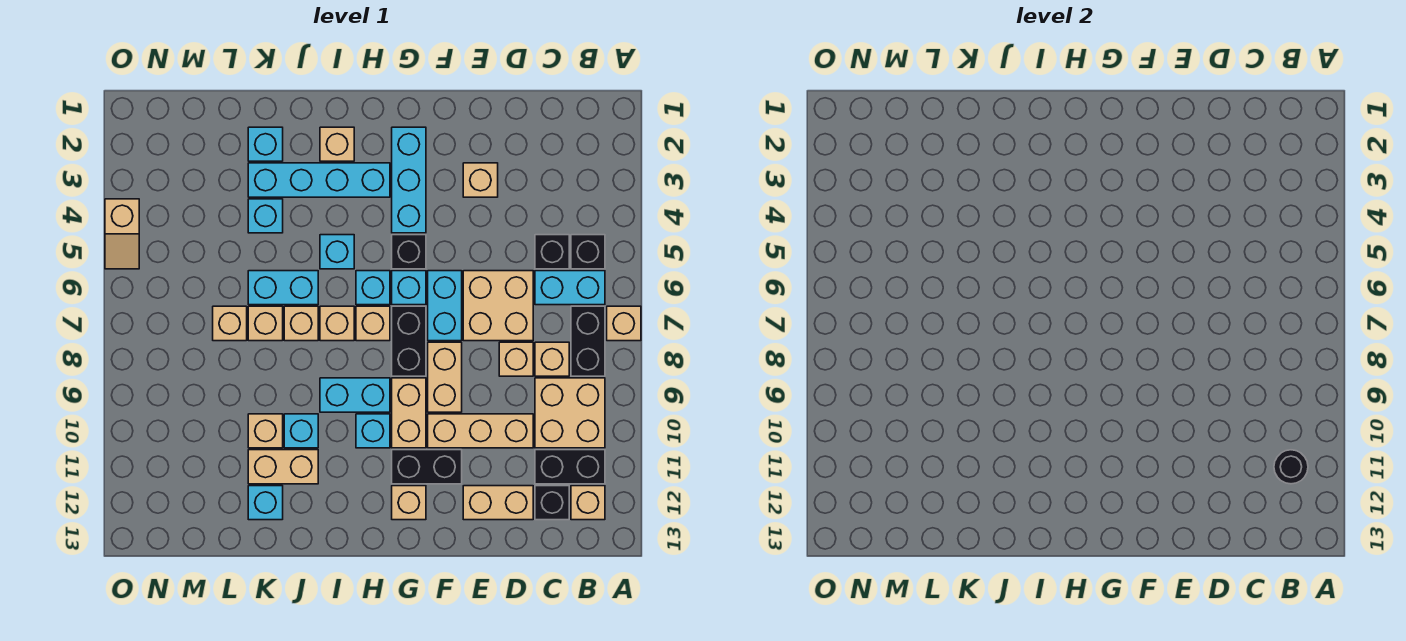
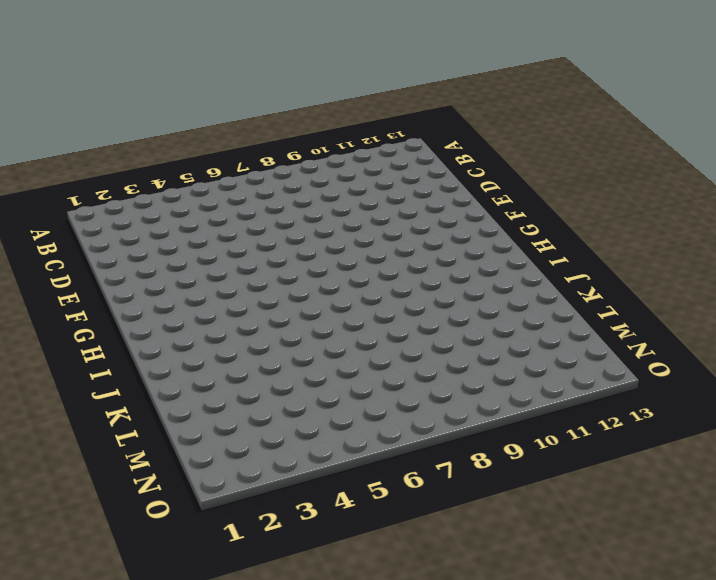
none -> tan brick A7 level 1
none -> black brick B5 level 1
none -> cyan brick B6:C6 level 1
none -> black brick B7:B8 level 1

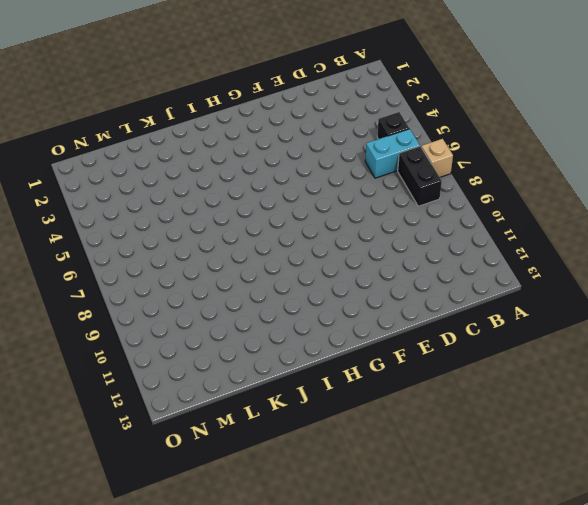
none -> tan brick B9:C10 level 1
none -> black brick B11:C11 level 1
none -> tan brick B12 level 1
none -> black brick C5 level 1

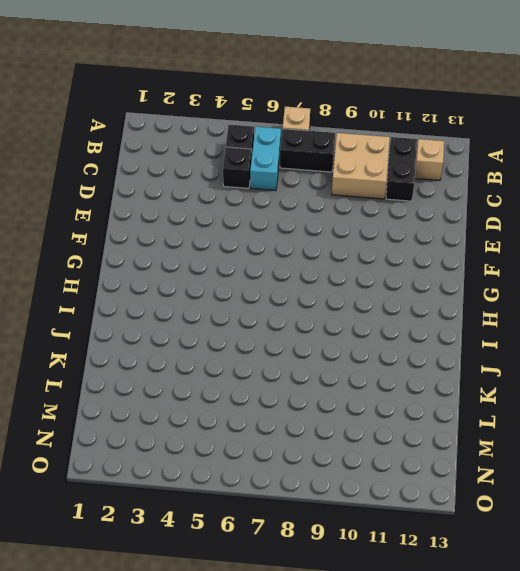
none -> tan brick C8 level 1
none -> black brick C12 level 1
none -> tan brick D6:E7 level 1
none -> tan brick D8 level 1

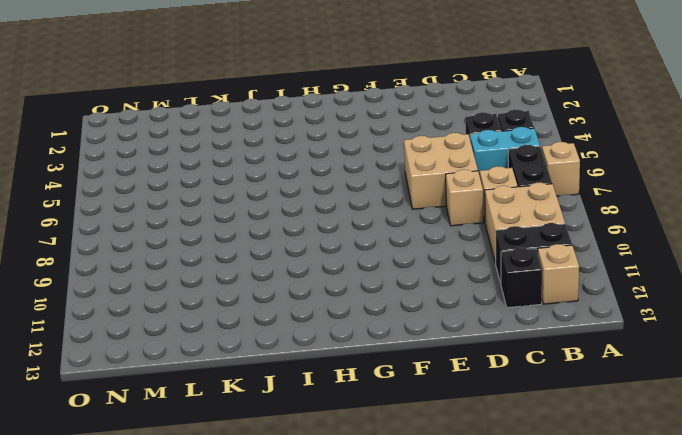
none -> tan brick D10:F10 level 1
none -> tan brick D12:E12 level 1
none -> tan brick E3 level 1
none -> cyan brick F6:F7 level 1

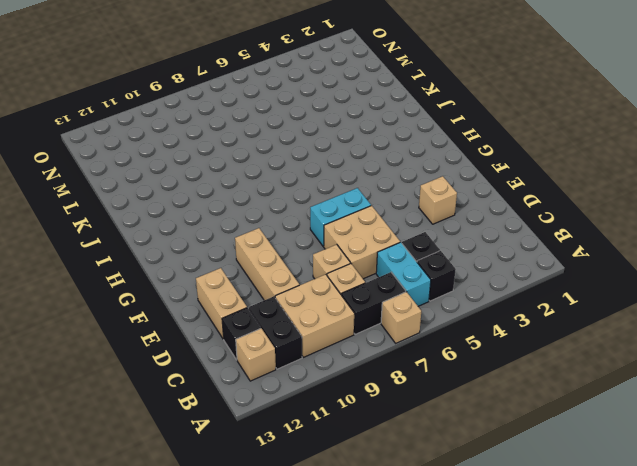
none -> tan brick F8:F9 level 1
none -> black brick F11:G11 level 1
none -> cyan brick G2:G4 level 1
none -> black brick G5 level 1

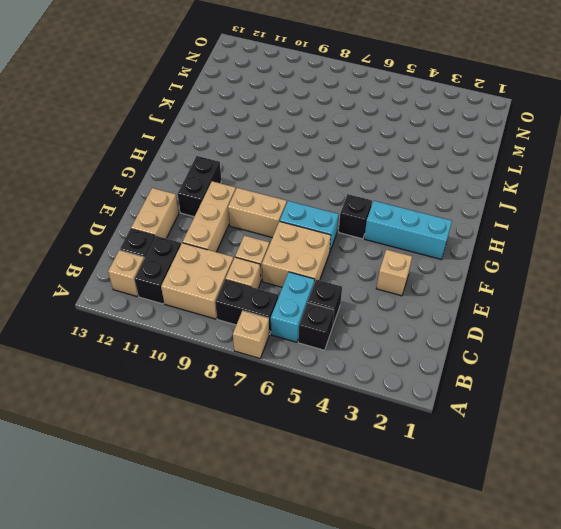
none -> cyan brick G6 level 1
none -> black brick G7:G8 level 1
none -> tan brick G9:G10 level 1
none -> tan brick G12 level 1

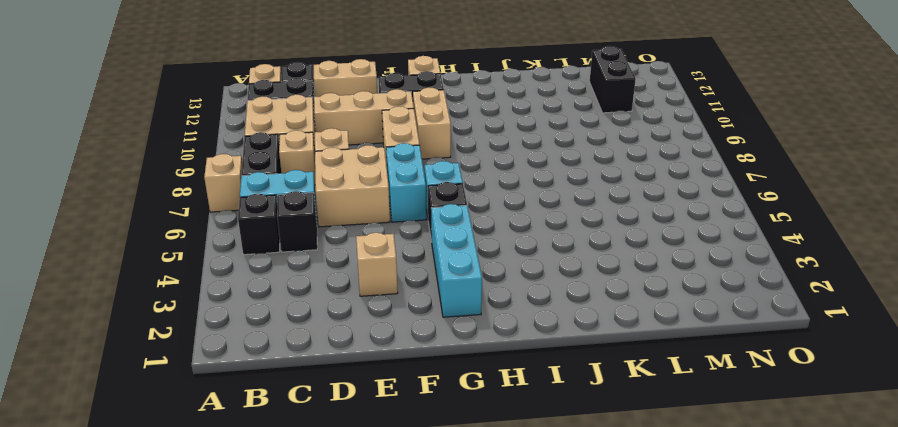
black brick M11:M12 level 1 -> black brick G7:G8 level 1
none -> cyan brick H3:K3 level 1
none -> cyan brick H6 level 1
none -> tan brick H7 level 1
none -> cyan brick H9:I9 level 1

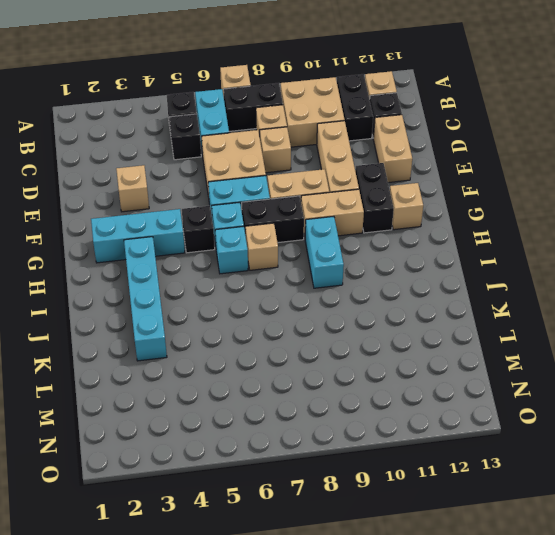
none -> cyan brick H10 level 1
none -> tan brick I2 level 1
none -> cyan brick I5 level 1
none -> tan brick I7 level 1

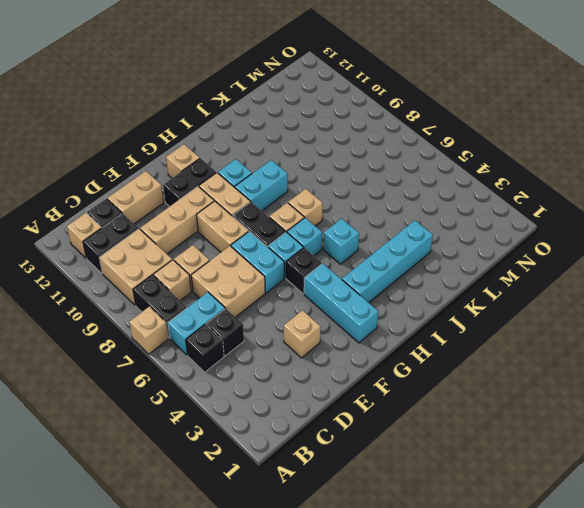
none -> tan brick I2 level 1
none -> cyan brick J6:K6 level 1
none -> tan brick J7 level 1
none -> cyan brick J10 level 1

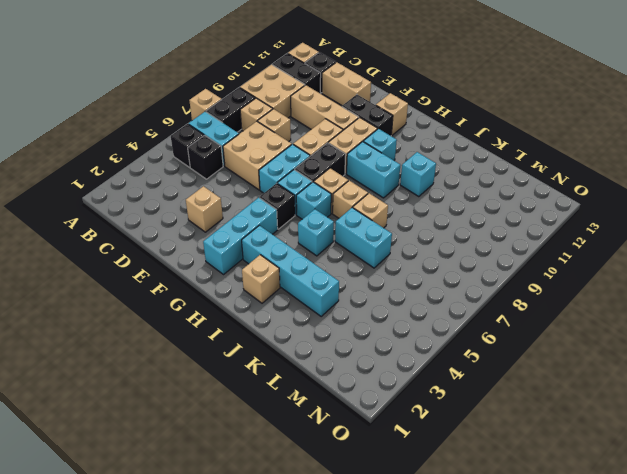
none -> tan brick J11:K11 level 1
none -> cyan brick K2 level 1
none -> cyan brick K4 level 1
none -> tan brick K7 level 1

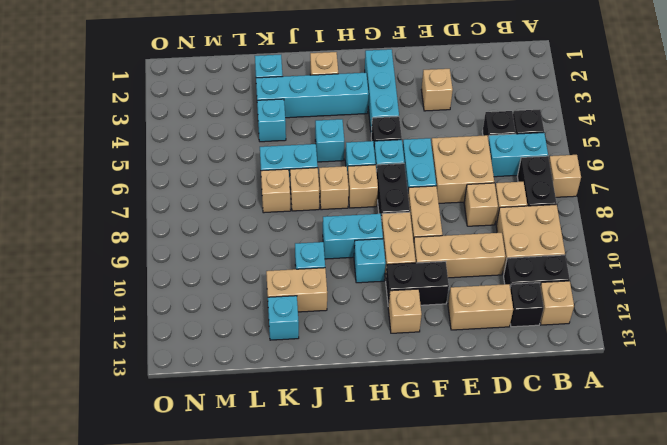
none -> tan brick K10 level 1
none -> tan brick L7 level 1
none -> tan slope O4:O5 level 1 top 4
none -> black round brick B11 level 2

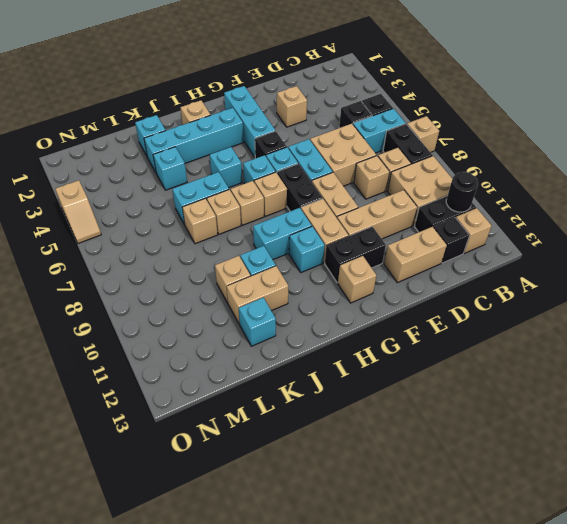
none -> tan brick L7 level 1

